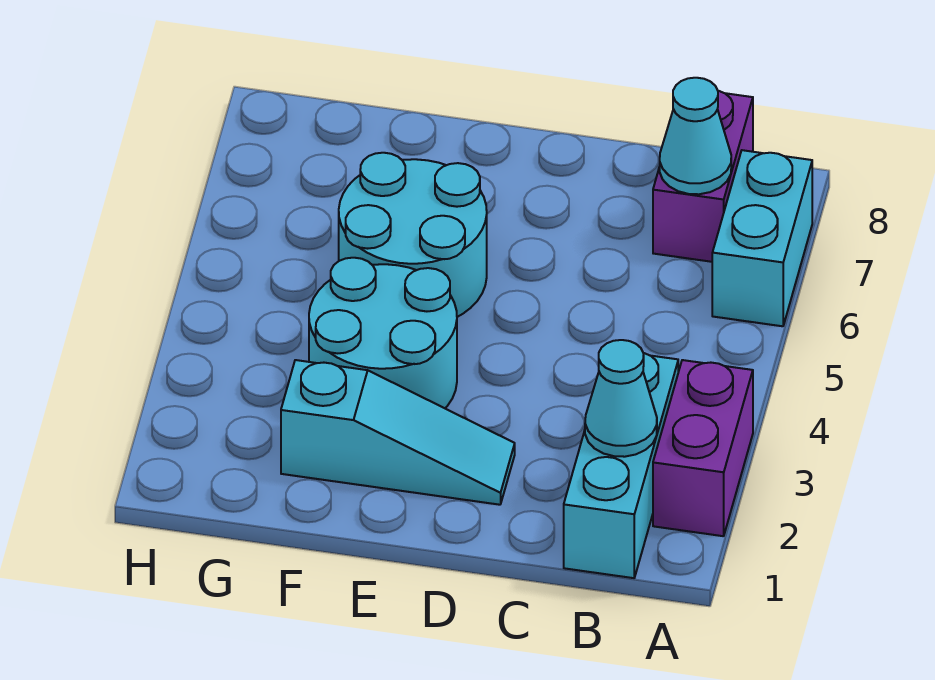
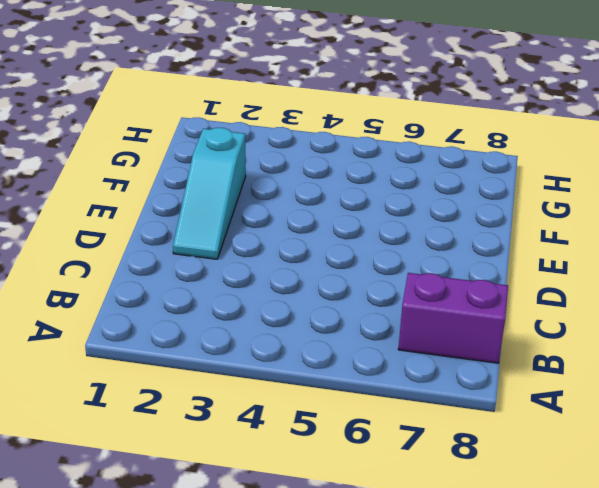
none -> purple brick A2:A3 level 1
none -> cyan brick A6:A7 level 1

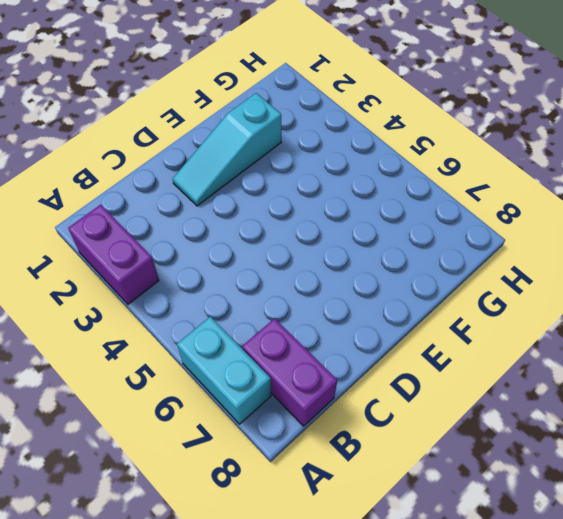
none -> cyan brick B1:B3 level 1
none -> cyan round brick E3:F4 level 1

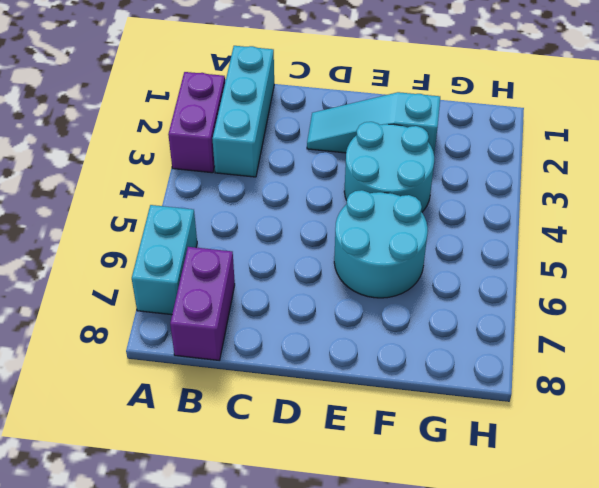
none -> cyan cone B2 level 2
none -> cyan cone B7 level 2

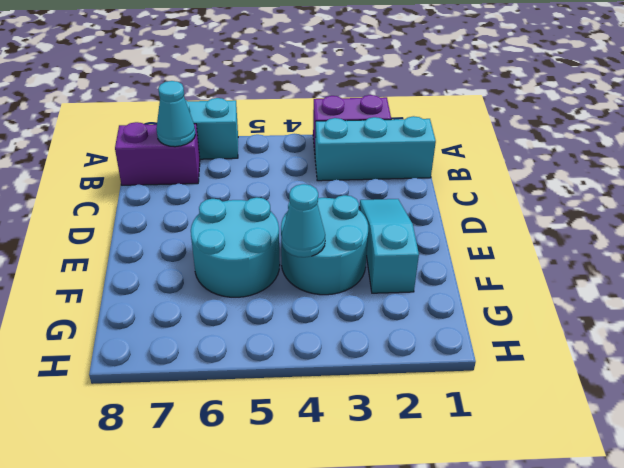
cyan cone F4 level 2 -> cyan cone B2 level 2

